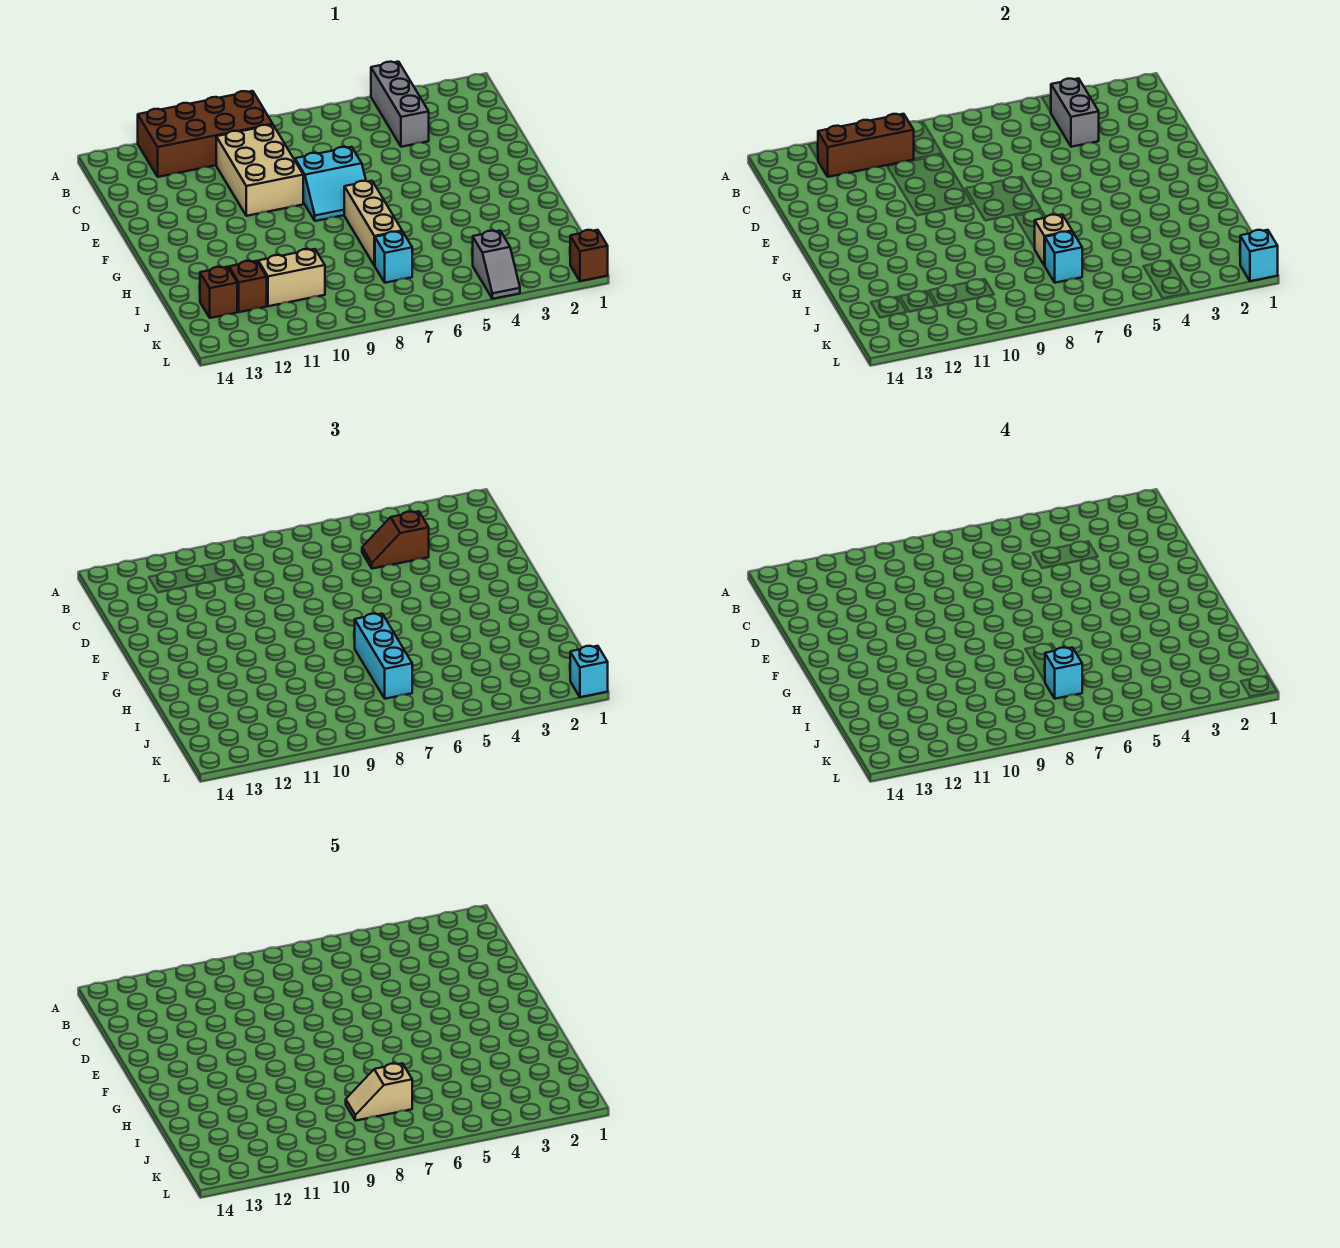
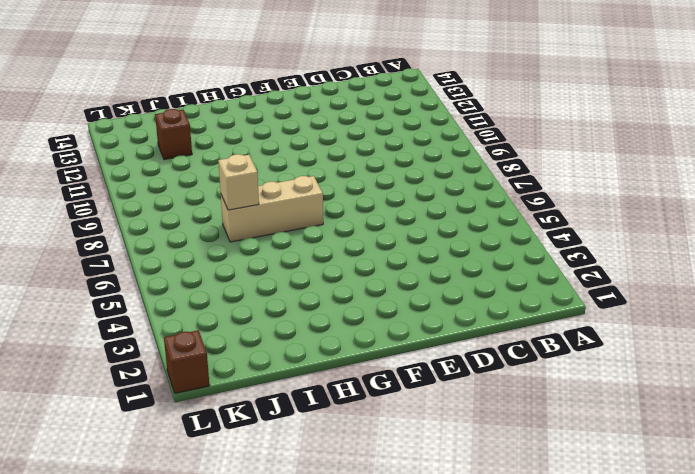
none -> grey brick A4:C4 level 1
none -> brown brick A9:B12 level 1
none -> tan brick C9:E10 level 1

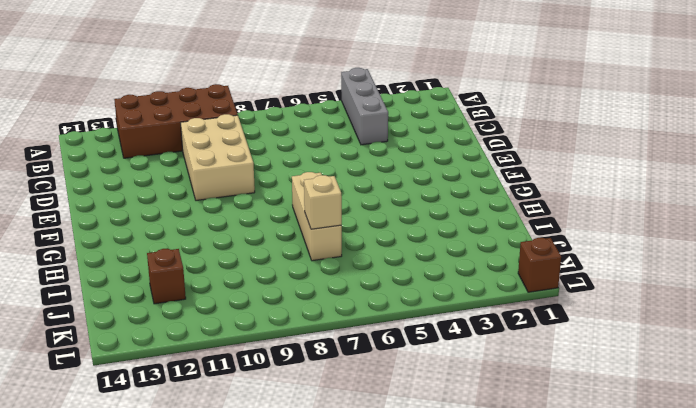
none -> cyan slope E7:F8 level 1 top E
none -> cyan brick J7 level 1
none -> tan brick J10:J11 level 1

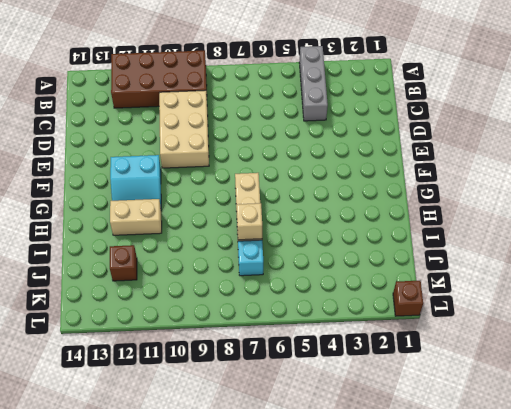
cyan slope F11:G12 level 1 top F -> cyan slope E7:F8 level 1 top E
tan brick H11:H12 level 1 -> tan brick J10:J11 level 1
none -> brown brick J13 level 1
none -> grey slope K4:L4 level 1 top K
none -> grey brick B4:C4 level 2

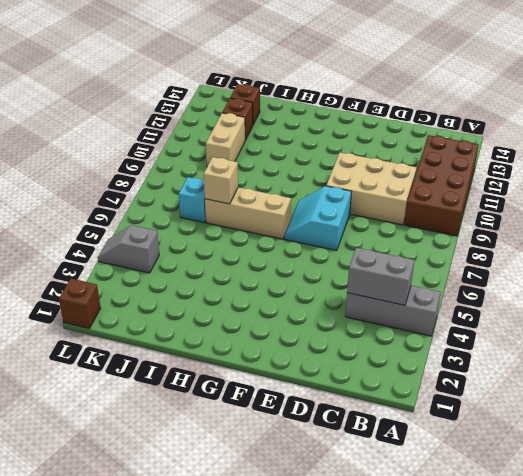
none -> brown brick B10:B12 level 2
none -> cyan brick J7 level 2
none -> cyan brick L1 level 2

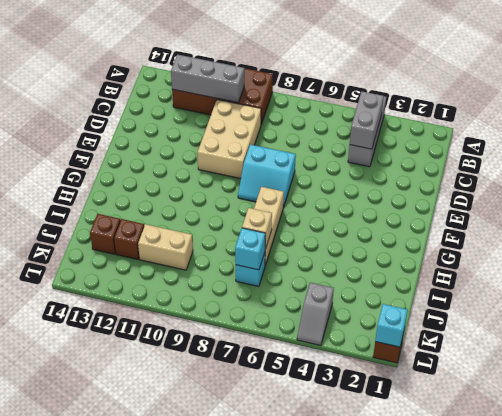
grey brick B10:B12 level 2 -> brown brick B10:B12 level 2
none -> brown slope C4:C5 level 3 top 4
none -> cyan brick H7:J7 level 3
none -> cyan brick L1 level 3

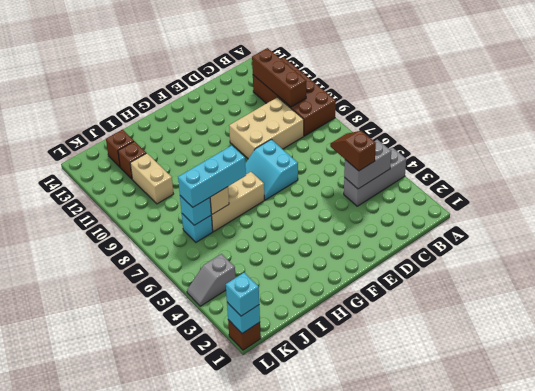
none -> cyan brick J7 level 4
none -> tan slope J7:J8 level 5 top 7

